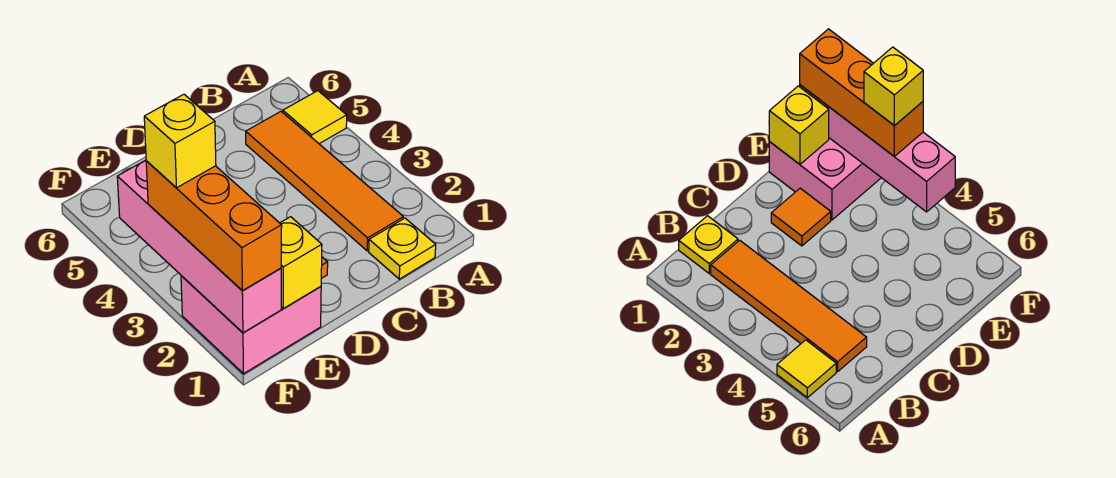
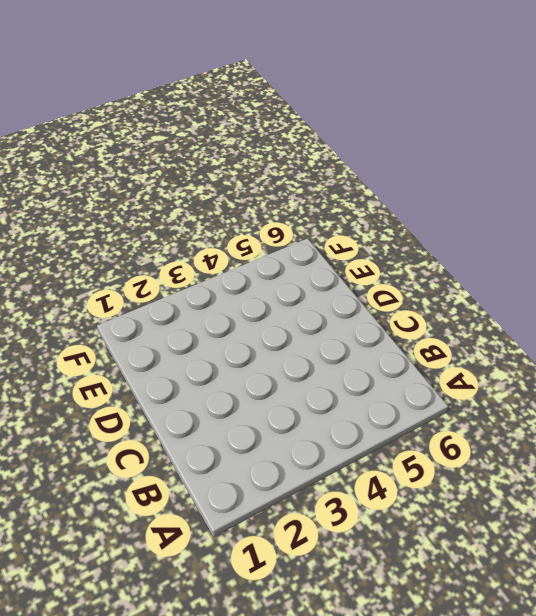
none -> yellow tile A5 level 1
none -> yellow plate B1 level 1

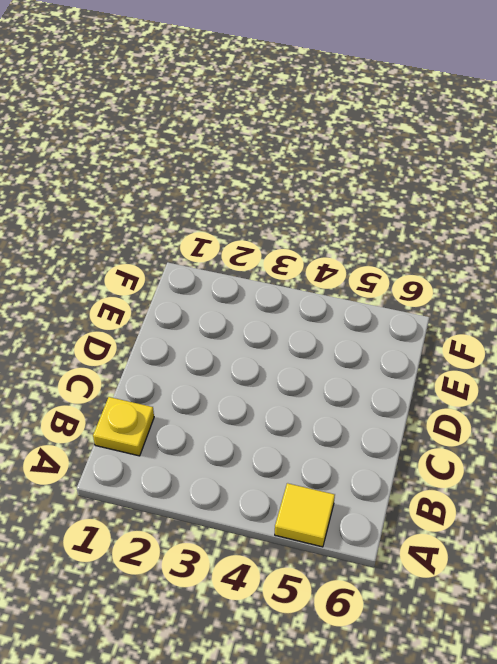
none -> orange tile B2:B5 level 1
none -> orange tile D2 level 1

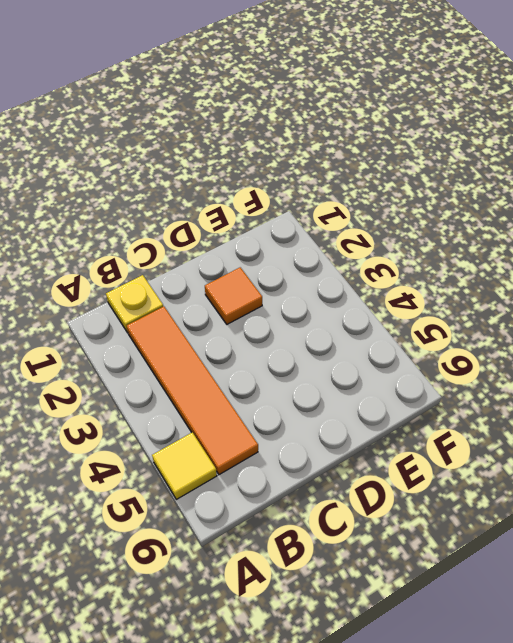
none -> pink brick E1:F2 level 1
none -> yellow brick E1 level 2

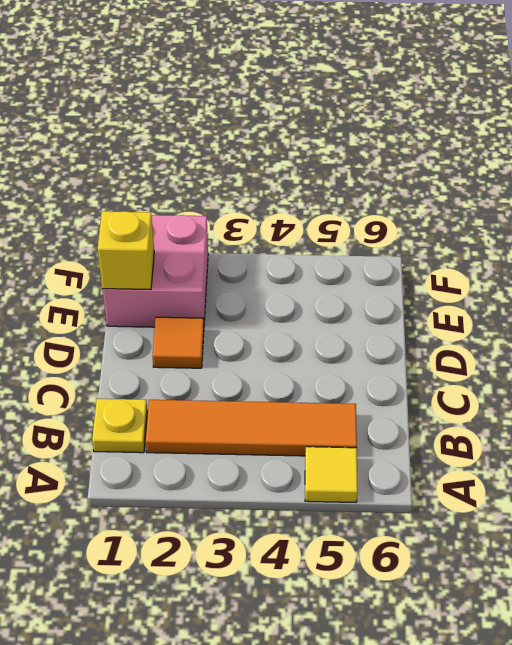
none -> pink brick F1:F4 level 2
none -> orange brick F1:F3 level 3

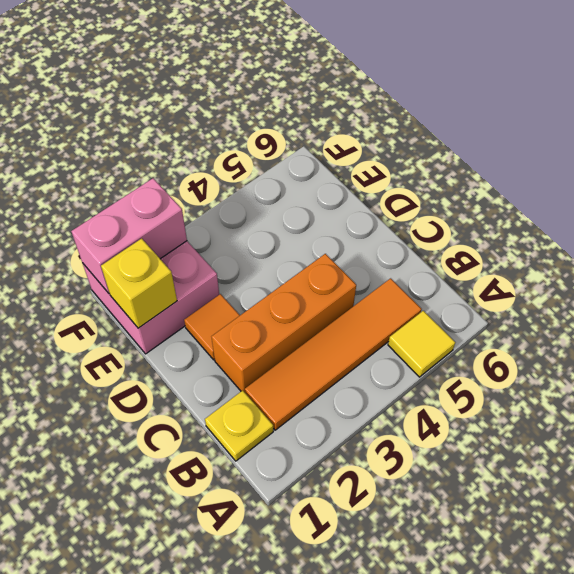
orange brick C2:C4 level 1 -> orange brick F1:F3 level 3
pink brick F1:F2 level 2 -> pink brick F1:F4 level 2
none -> yellow brick F3 level 4

